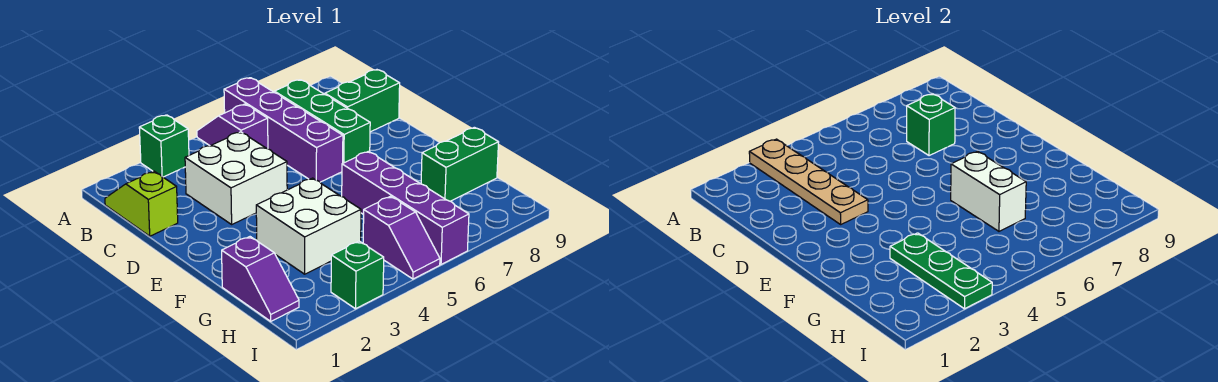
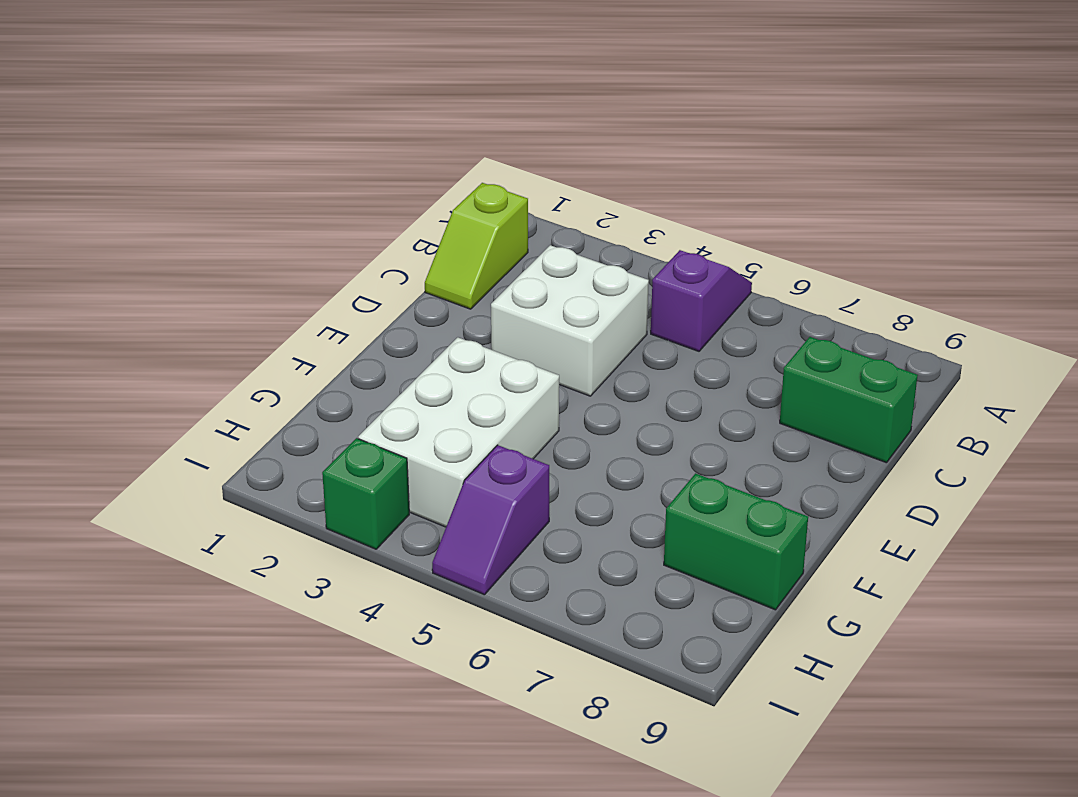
lime slope B1:C1 level 1 top B -> lime slope B1:C1 level 1 top C
white brick F3:H4 level 1 -> white brick F3:G4 level 1
none -> green brick A3 level 1
none -> purple brick A6:D6 level 1
none -> green brick B7:D7 level 1

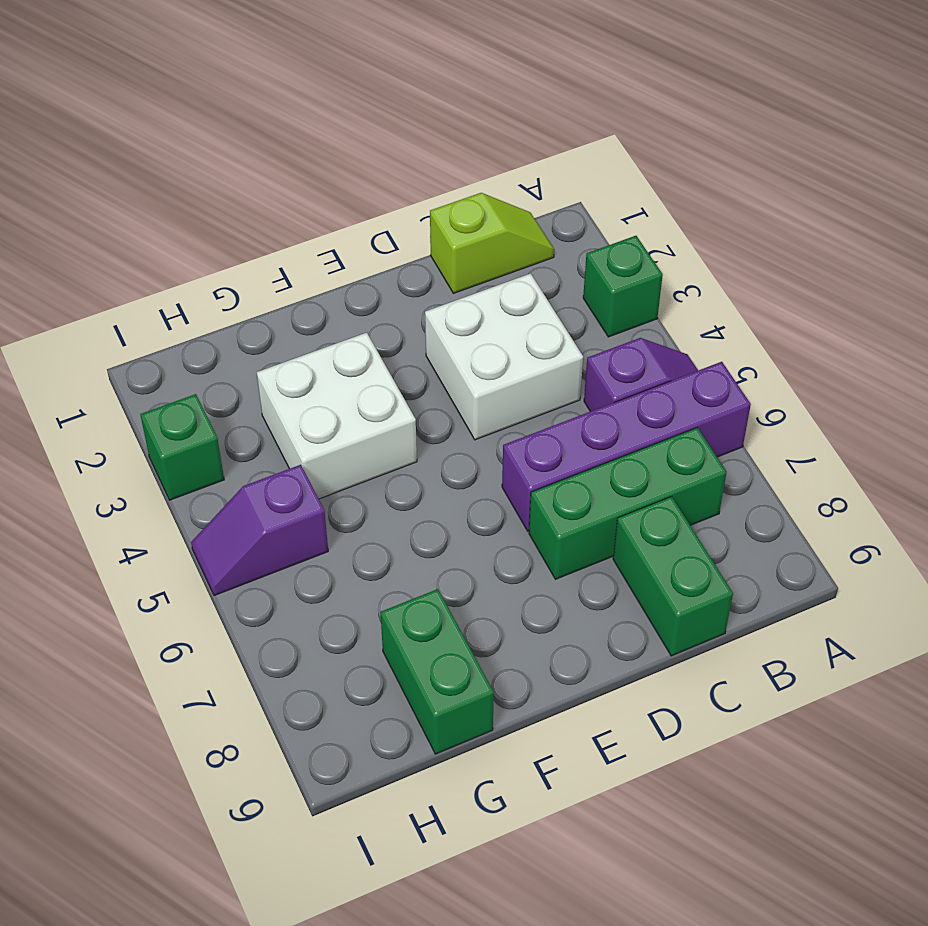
none -> purple brick F6:I6 level 1
none -> purple slope G1:H1 level 1 top G
none -> tan plate A3:D3 level 2

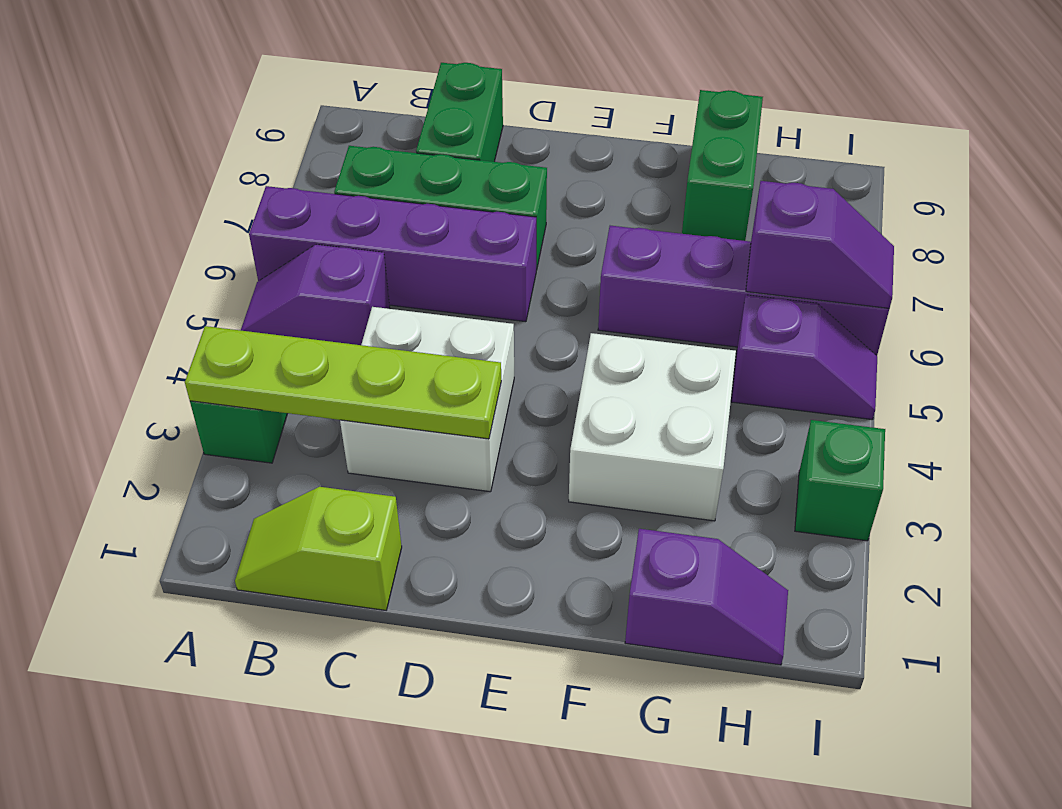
lime plate A3:D3 level 2 -> tan plate A3:D3 level 2
purple slope H6:I6 level 2 top H -> none
none -> green brick C7 level 2
none -> white brick F6:G6 level 2
none -> green plate G3:I3 level 2

